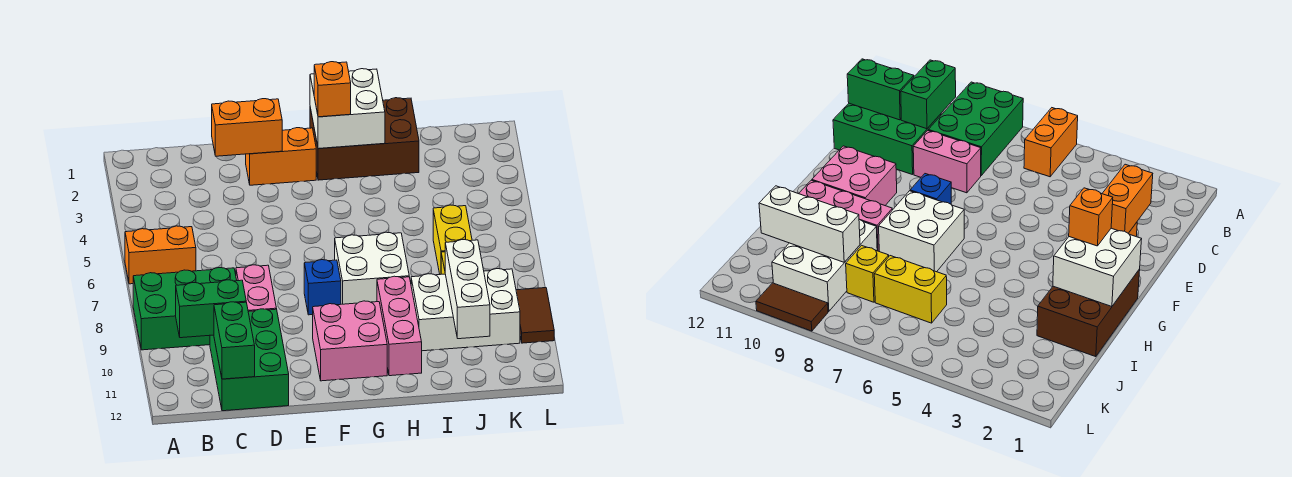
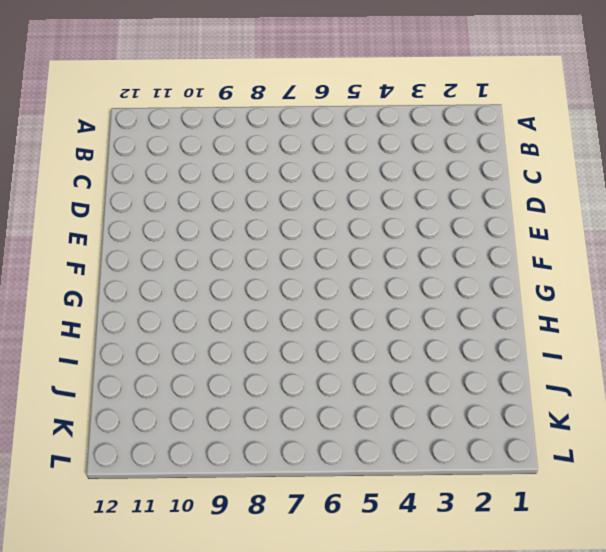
none -> orange brick A6:B6 level 1
none -> green brick A8:C9 level 1
none -> green brick C10:D12 level 1

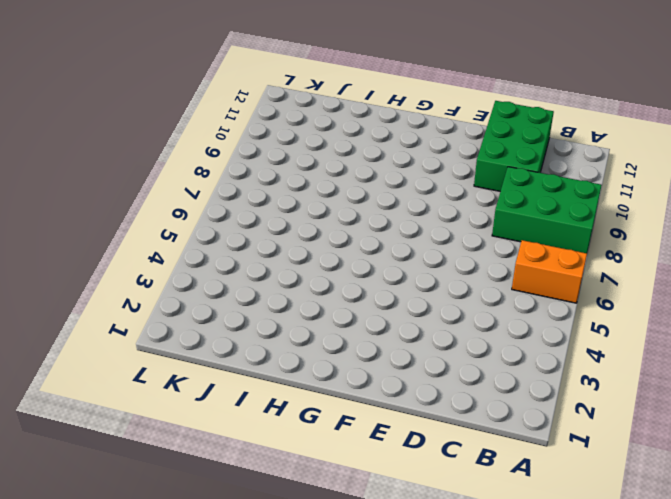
none -> pink brick D8:D9 level 1
none -> orange brick E2:F2 level 1
none -> blue brick F8 level 1

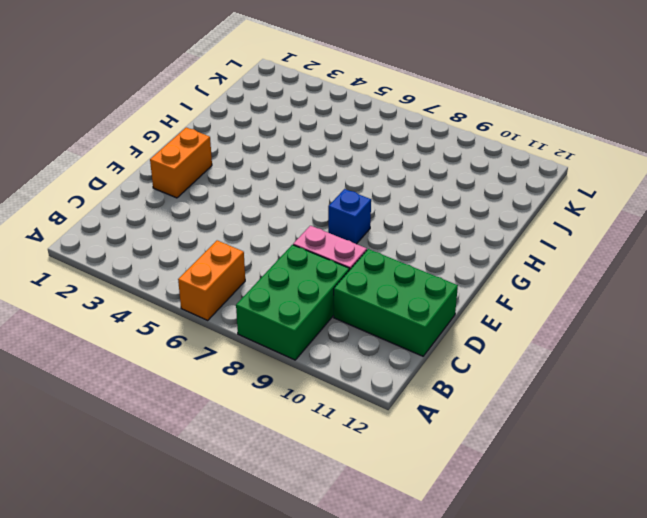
none -> pink brick F10:G11 level 1
none -> brown brick G1:I2 level 1
none -> white brick G7:H8 level 1

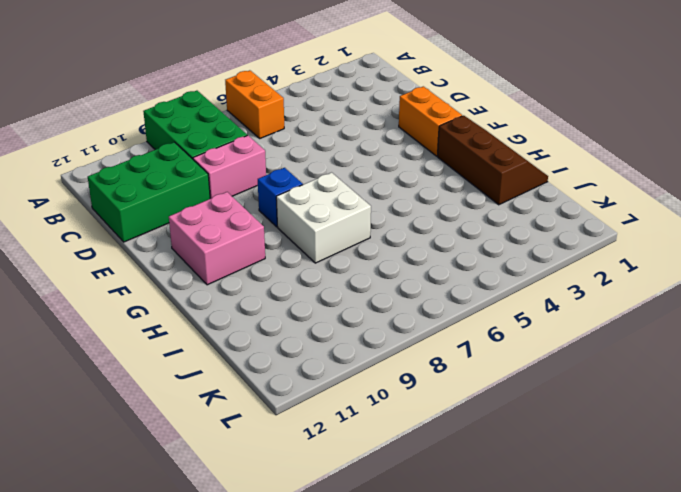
brown slope G1:I2 level 1 top 2 -> brown brick G1:I2 level 1
none -> pink brick H9:H11 level 1
none -> white brick I9:K10 level 1
none -> yellow brick J6:J7 level 1

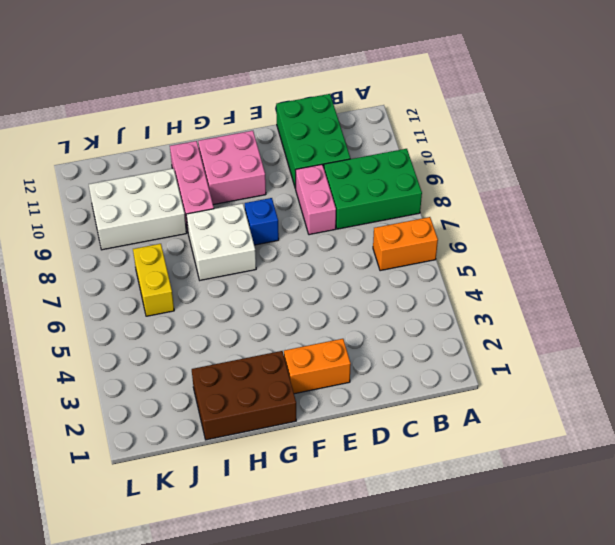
none -> yellow brick J8 level 1
none -> brown tile L9:L10 level 1
none -> green brick B10:C10 level 2

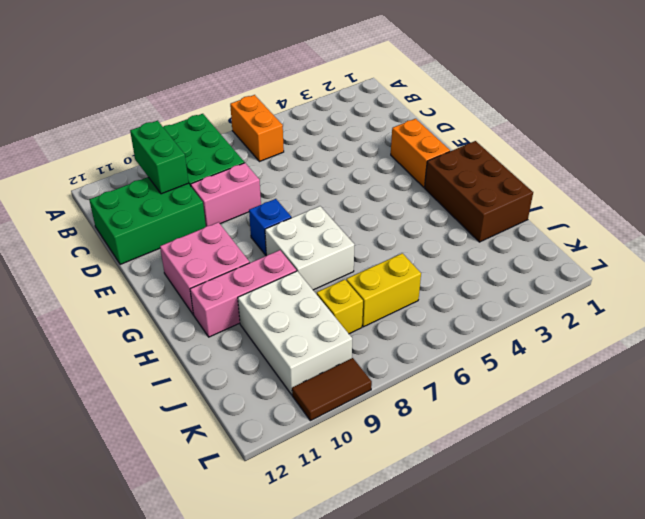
none -> green brick C11:C12 level 2
none -> orange brick D2:E2 level 2
none -> white brick G1:H2 level 2

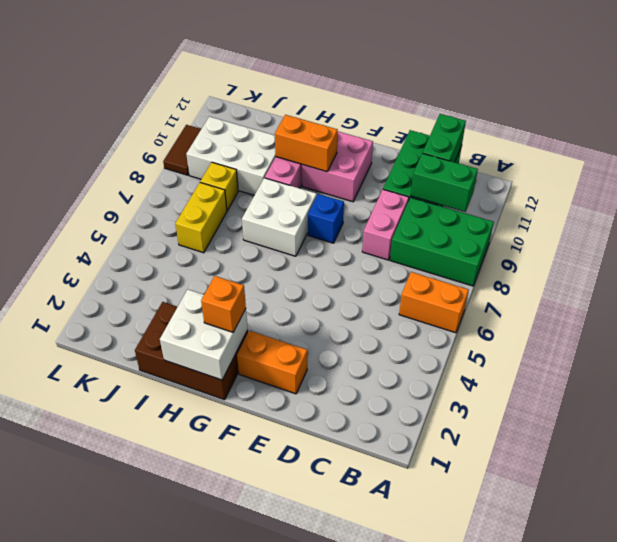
orange brick G10:H10 level 2 -> orange brick D2:E2 level 2
none -> white brick J9:J11 level 2

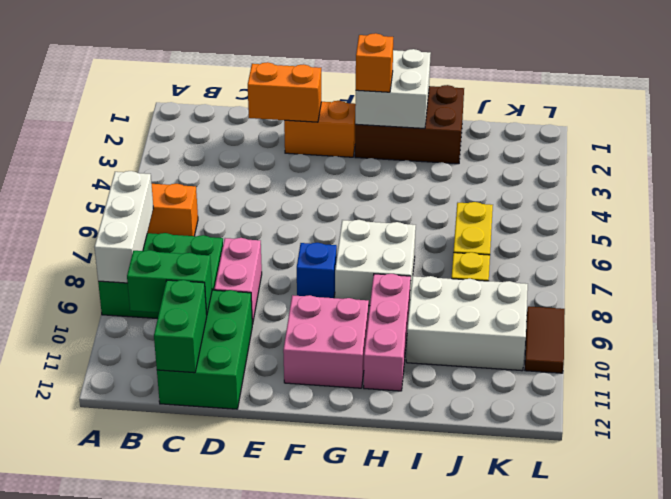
white brick A7:A9 level 2 -> white brick J9:J11 level 2

